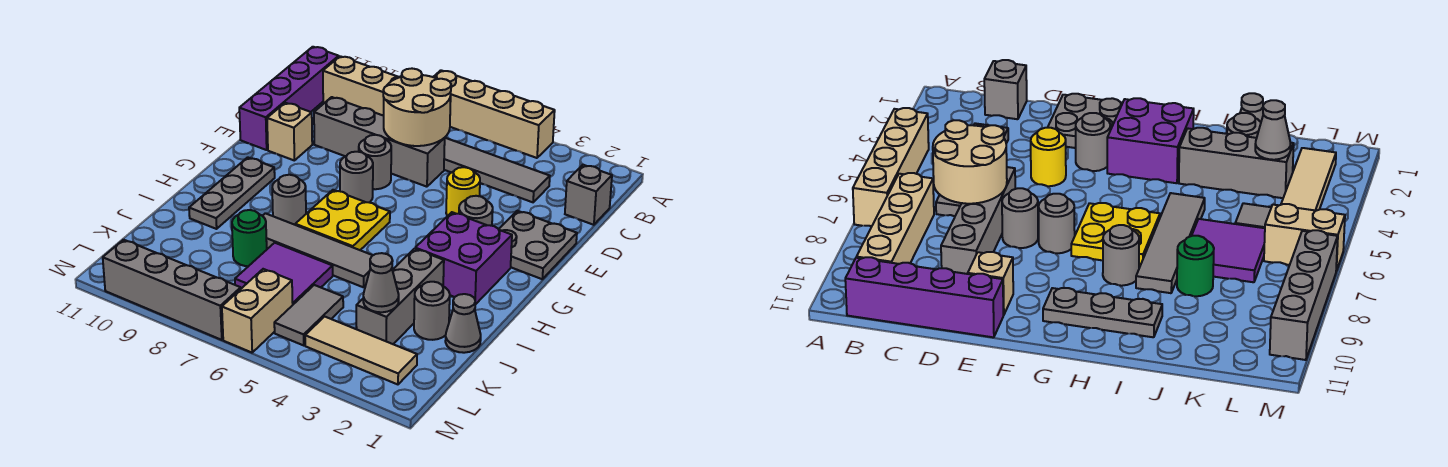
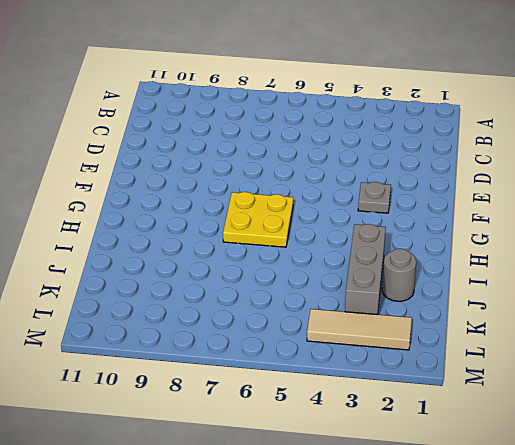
grey plate F3 level 1 -> grey round brick F3 level 1
none -> tan brick A4:A7 level 1
none -> tan brick B7:B10 level 1
none -> purple brick B11:E11 level 1

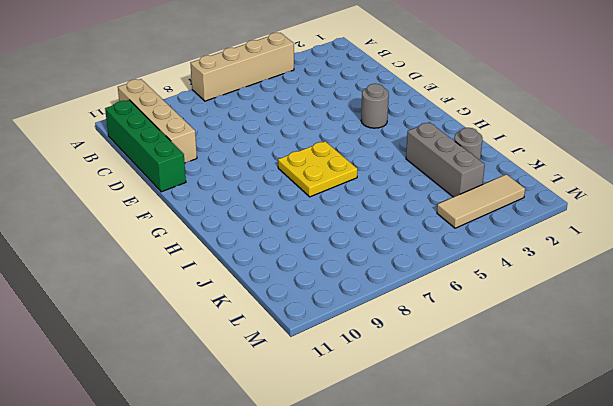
tan brick A10:D10 level 1 -> tan brick B7:B10 level 1
green brick B11:E11 level 1 -> purple brick B11:E11 level 1
none -> grey brick C1 level 1
none -> grey tile C3:C6 level 1
none -> grey brick D6:D9 level 1

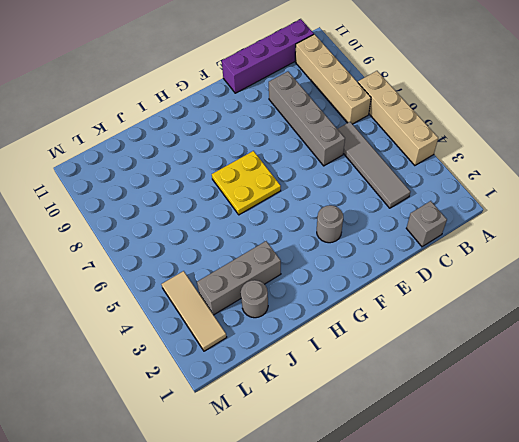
none -> grey plate E1:F2 level 1
none -> yellow round brick E4 level 1
none -> grey round brick E7 level 1

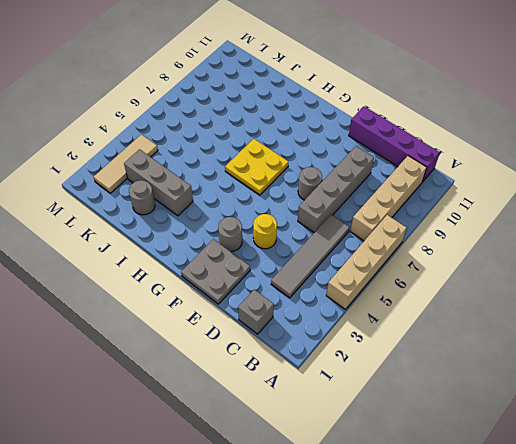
none -> tan brick E10 level 1
none -> grey round brick F7 level 1
none -> purple brick G2:H3 level 1

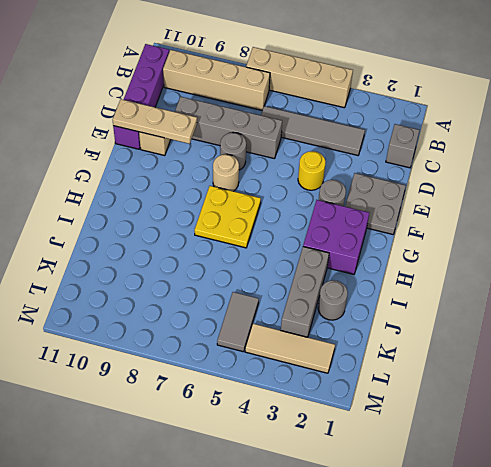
tan plate E9:E11 level 2 -> none
tan round brick F7 level 1 -> grey round brick F7 level 1
none -> grey plate G10:I10 level 1
none -> grey round brick H8 level 1
none -> grey tile I5:I8 level 1

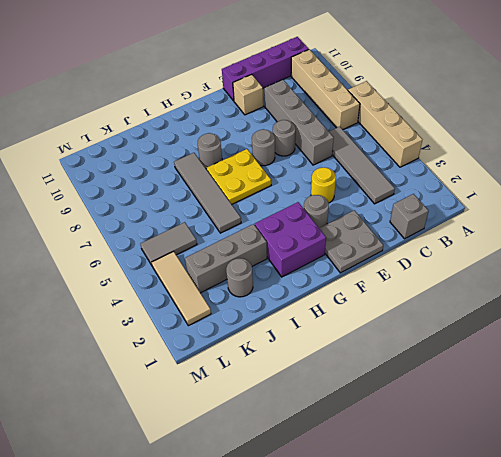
none -> grey plate G10:I10 level 1
none -> grey cone J1 level 1
none -> purple tile J6:K7 level 1

